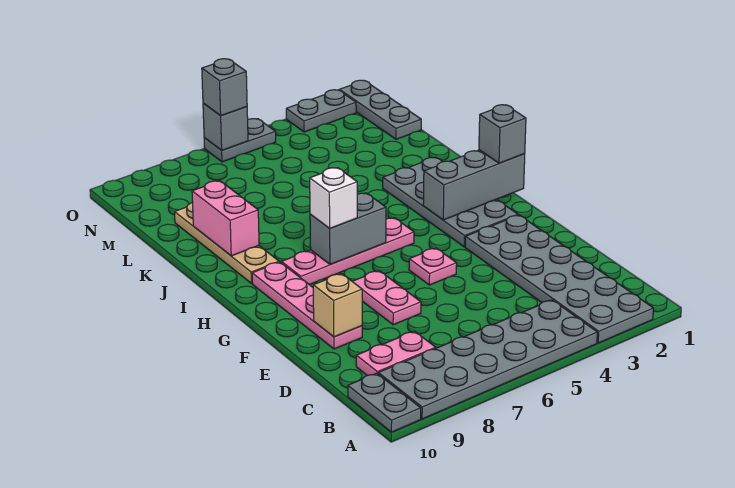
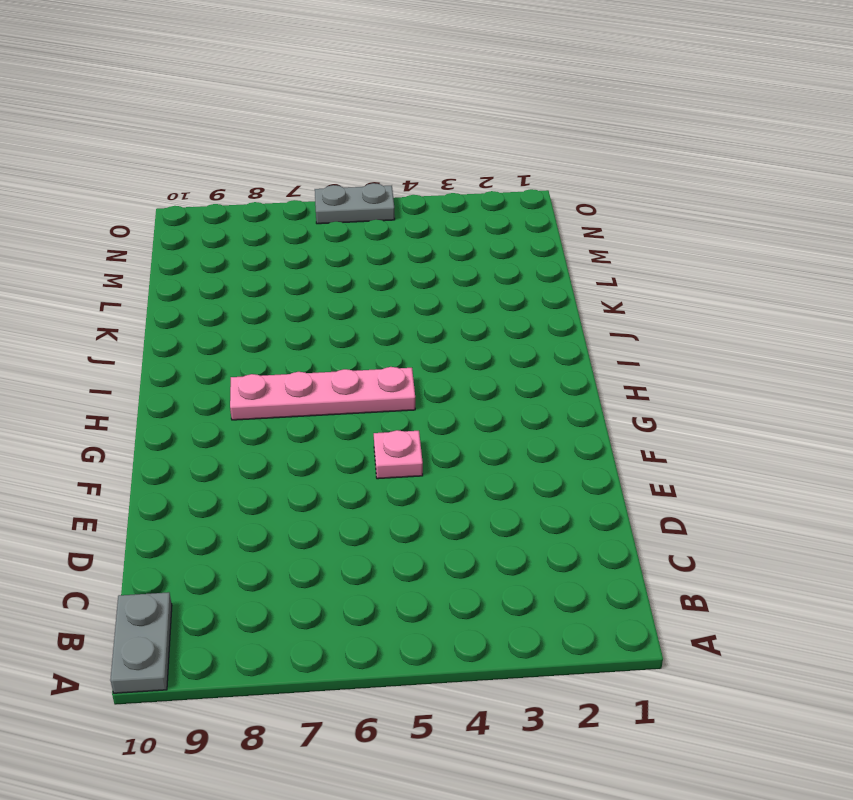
none -> grey plate A2:F3 level 1
none -> grey plate A4:B9 level 1
none -> pink plate C8:C9 level 1

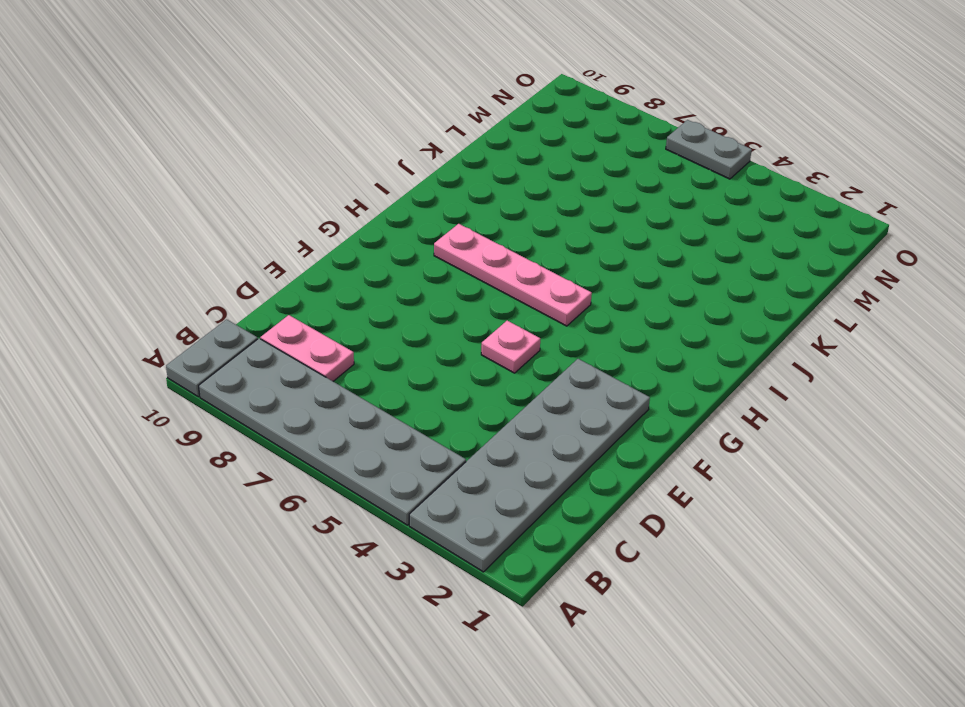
none -> pink plate E7:F7 level 1
none -> pink plate E9:H9 level 1
none -> grey plate G2:J3 level 1

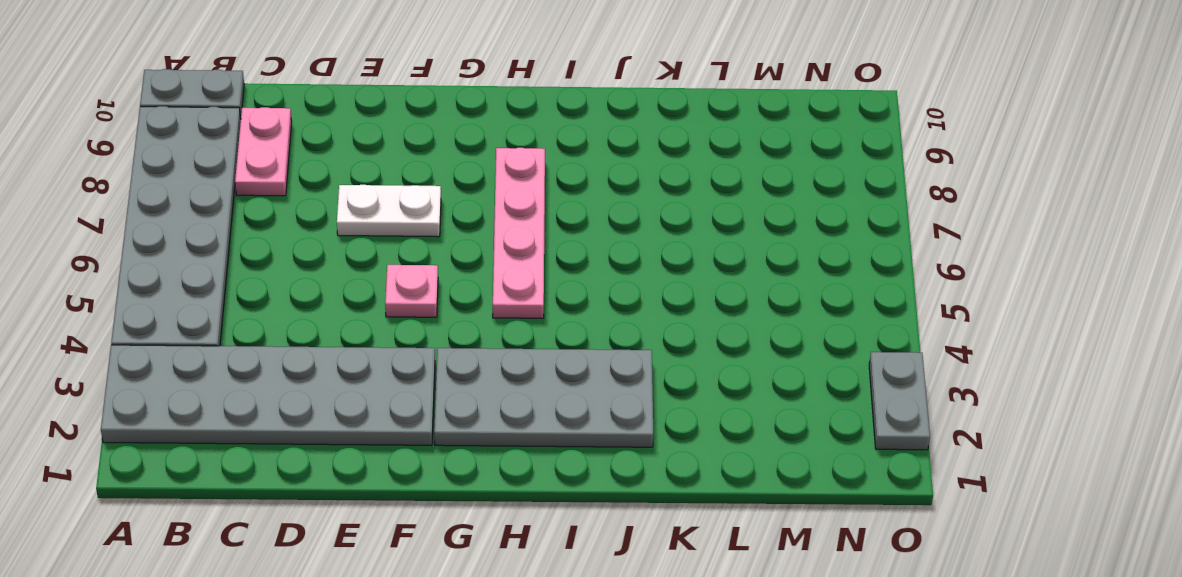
white plate E7:F7 level 1 -> pink plate E7:F7 level 1
none -> pink plate E9:H9 level 1
none -> tan plate I9:L9 level 1
none -> grey plate M1:O1 level 1

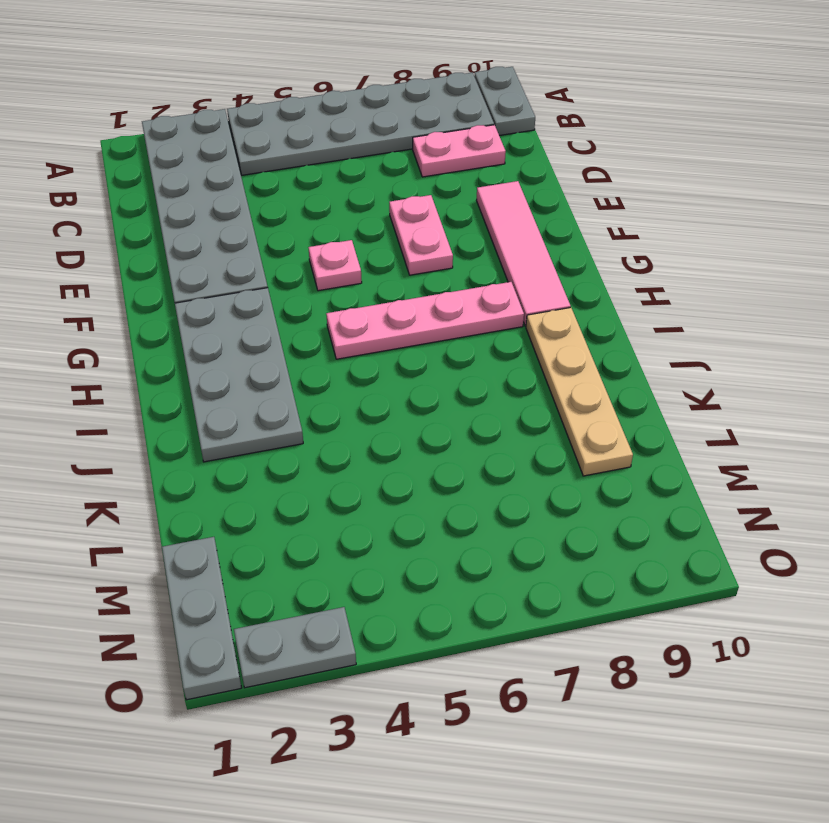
pink tile E9:H9 level 1 -> pink plate E9:H9 level 1
none -> grey plate O5:O6 level 1
none -> tan brick E9 level 2
none -> grey brick H1:H3 level 2

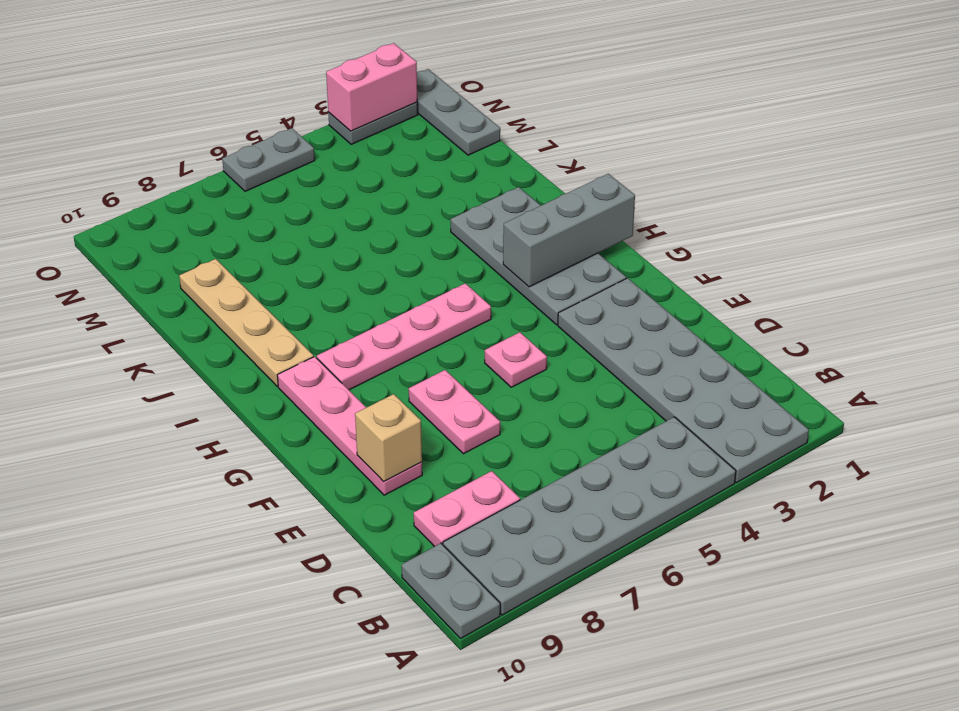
pink brick O2:O3 level 2 -> pink brick J9:K9 level 2
none -> grey brick H6:H7 level 2
none -> grey brick O6 level 2
none -> grey brick H1 level 3

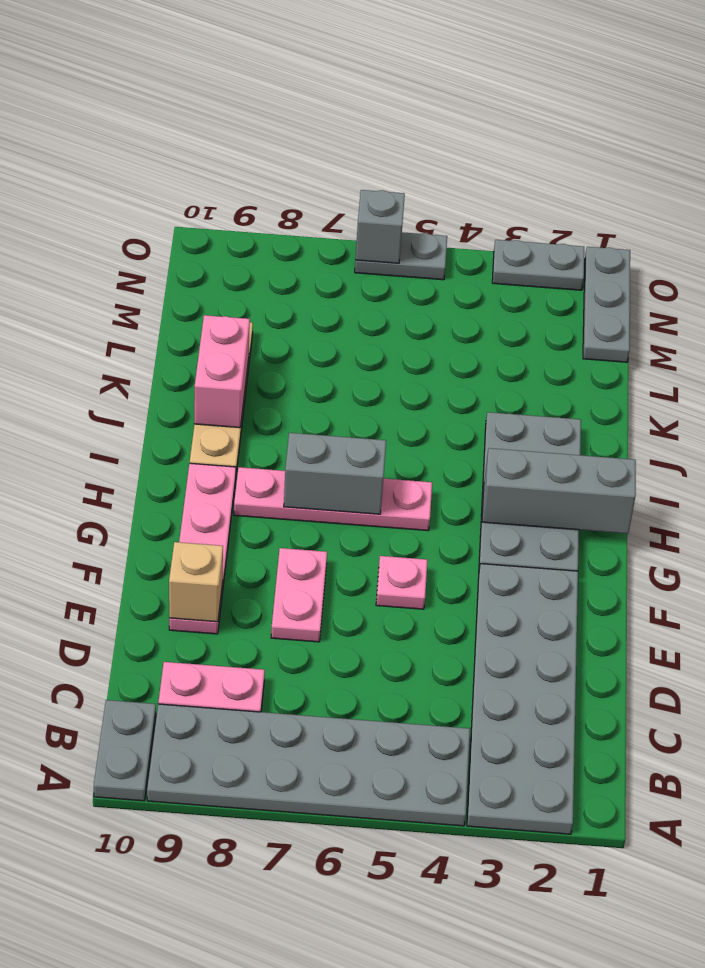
none -> grey brick H1 level 3
none -> white brick H7 level 3
none -> grey brick O6 level 3

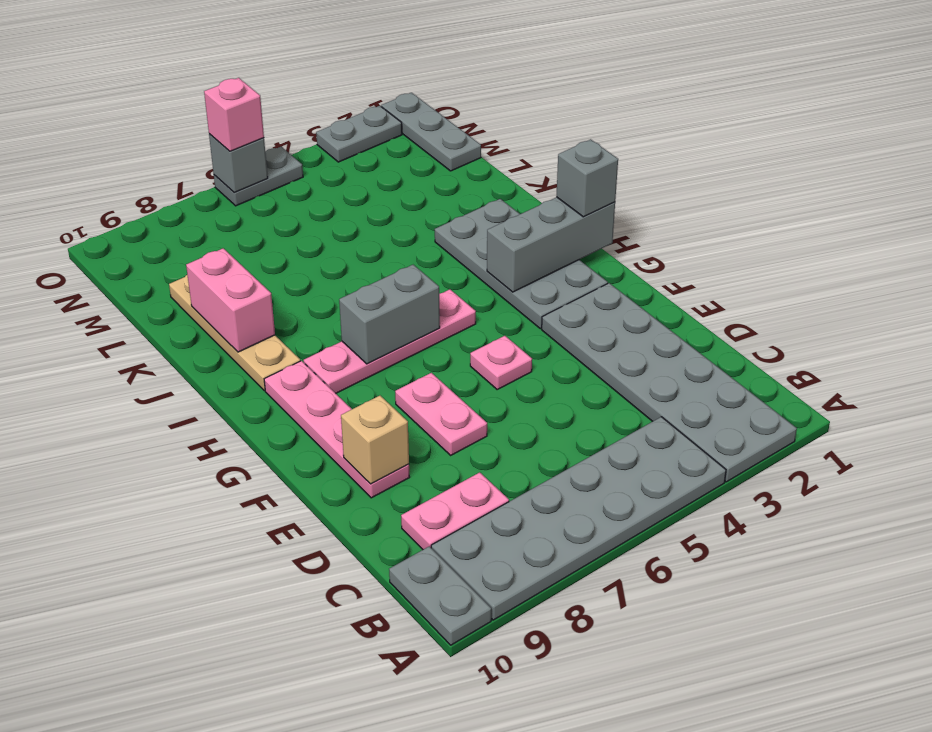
pink brick O6 level 3 -> grey brick O6 level 3
none -> white brick H7 level 3

